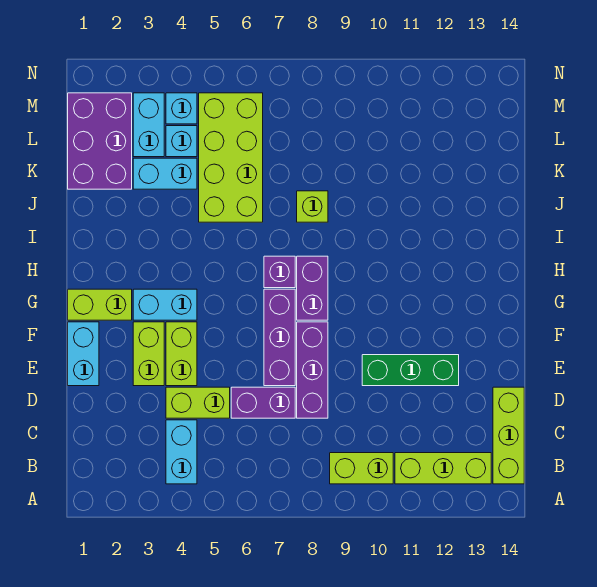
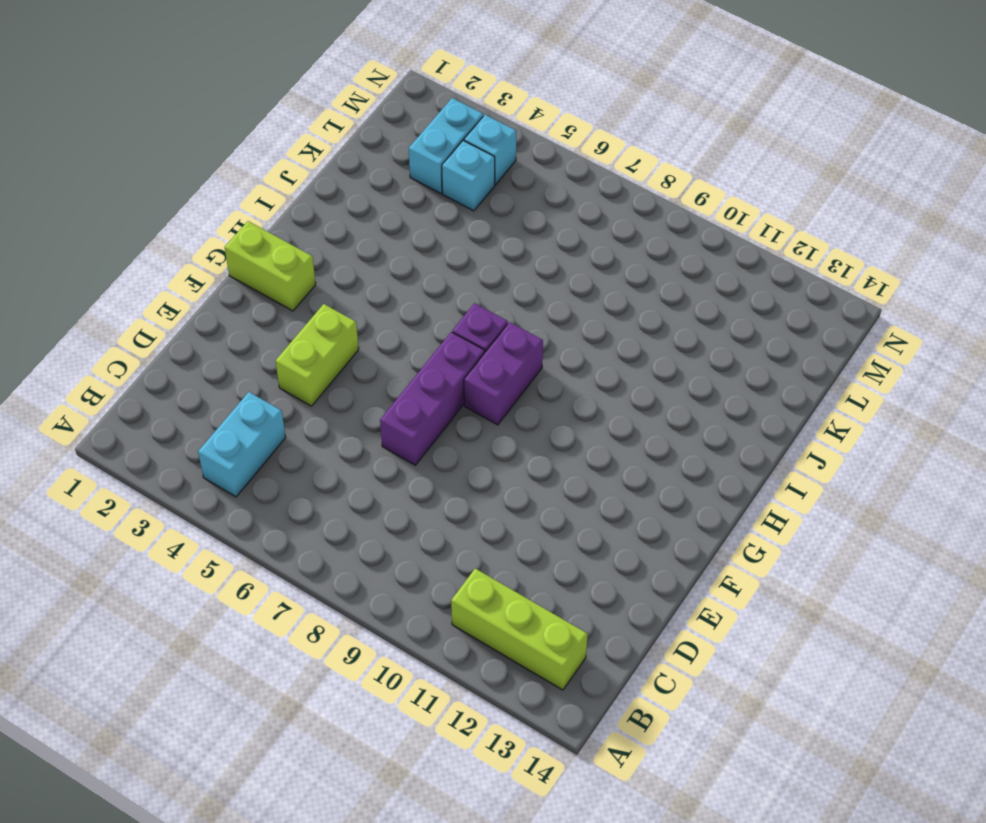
none -> lime brick B9:B10 level 1
none -> lime brick B14:D14 level 1
none -> lime brick D4:D5 level 1

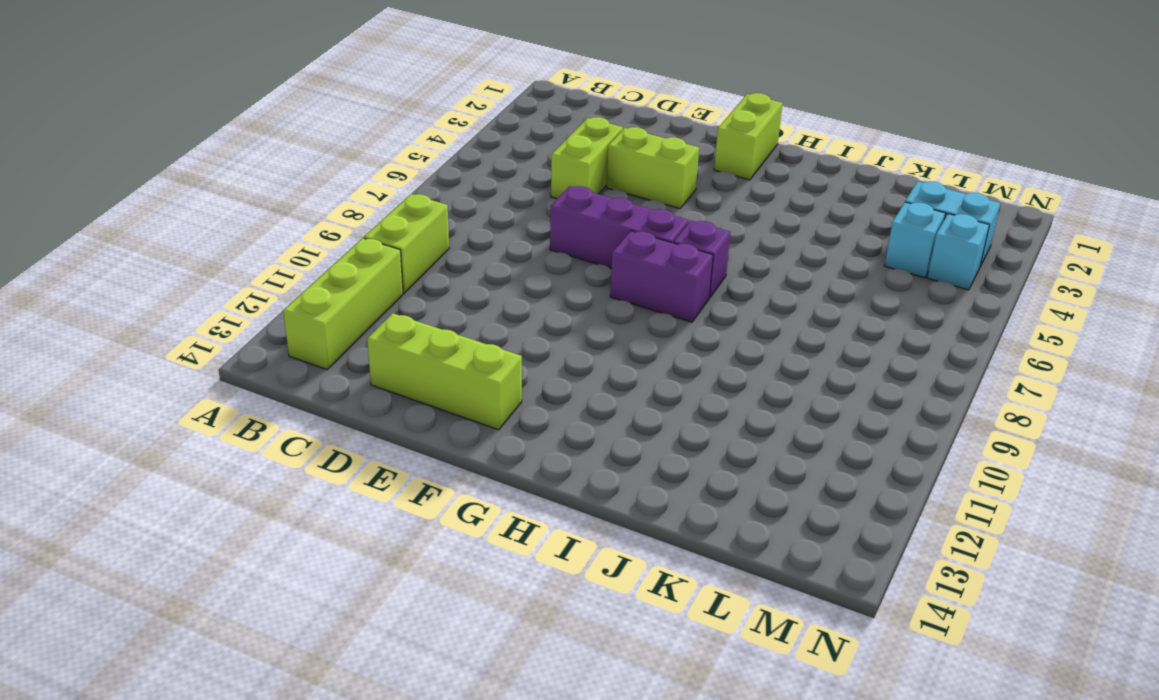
lime brick D13:F13 level 1 -> lime brick B14:D14 level 1
none -> cyan brick B4:C4 level 1
none -> purple brick D6:D7 level 1
none -> purple brick D8:F8 level 1

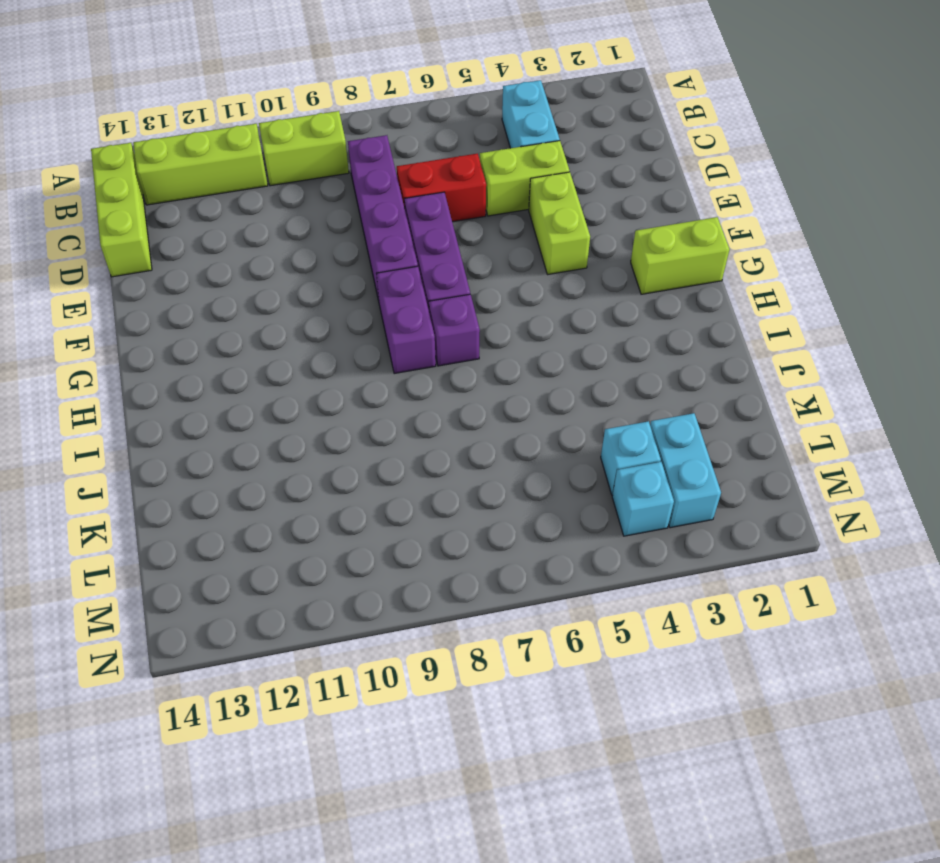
purple brick C8:F8 level 1 -> purple brick D8:F8 level 1
red brick D6:D7 level 1 -> purple brick D6:D7 level 1
none -> cyan brick E1:F1 level 1
none -> lime brick E3:F3 level 1
none -> green brick E10:E12 level 1

